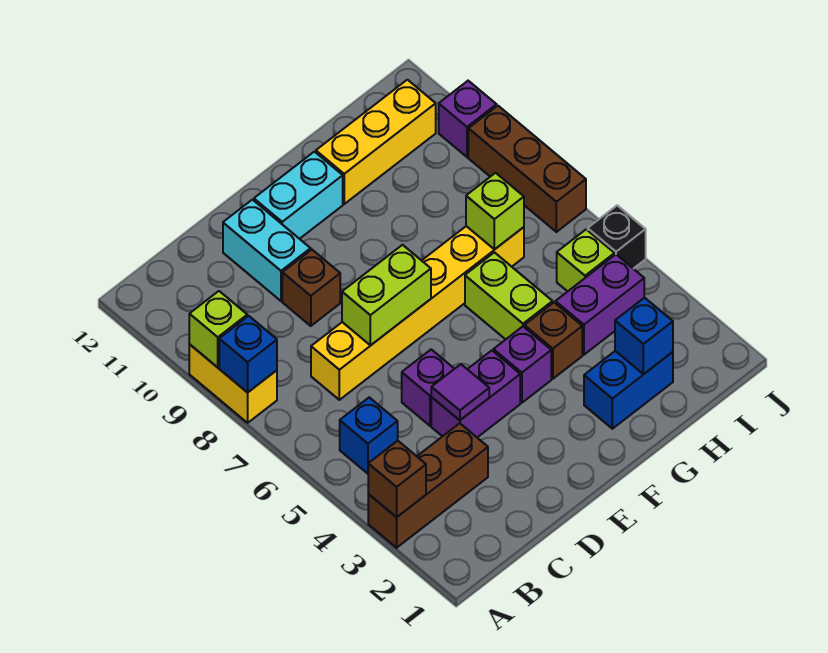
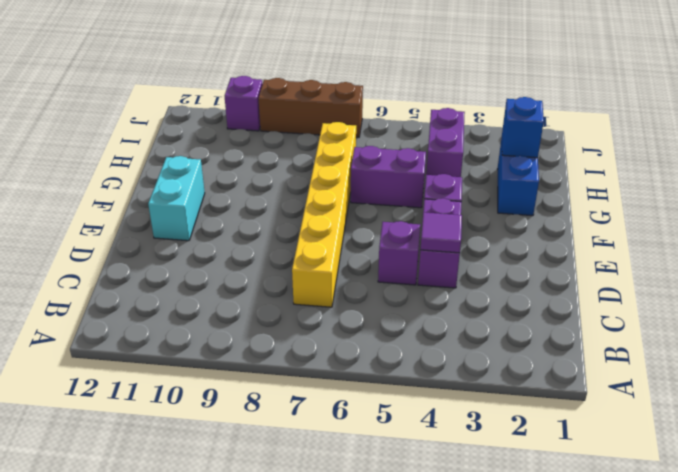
purple brick G5:G6 level 1 -> lime brick G5:G6 level 1
none -> brown brick A3:C3 level 1
none -> yellow brick A8:A9 level 1
none -> blue brick B5 level 1

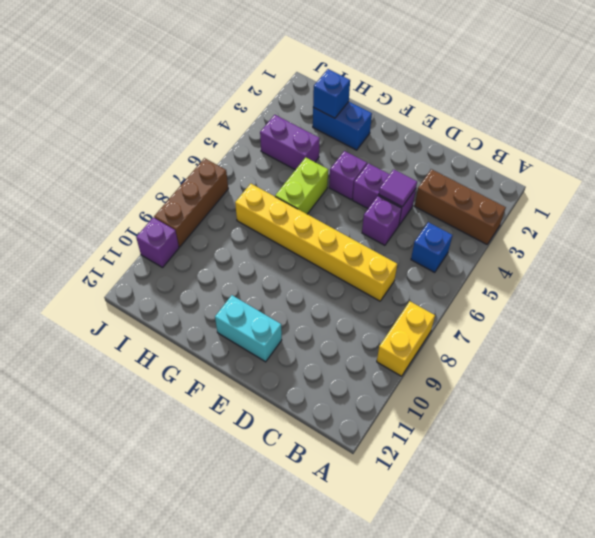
none -> brown brick D9 level 1
none -> cyan brick D10:D11 level 1
none -> brown brick G4 level 1

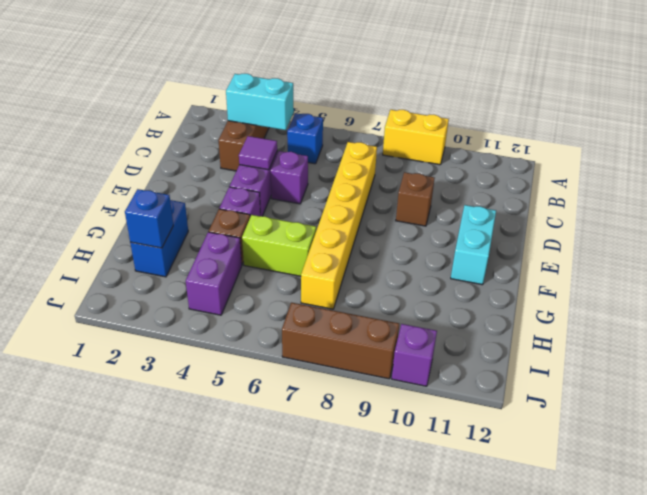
cyan brick B3:B4 level 2 -> cyan brick D10:D11 level 1
none -> yellow brick G11:I11 level 1
none -> lime brick I5 level 1
none -> black brick J5 level 1

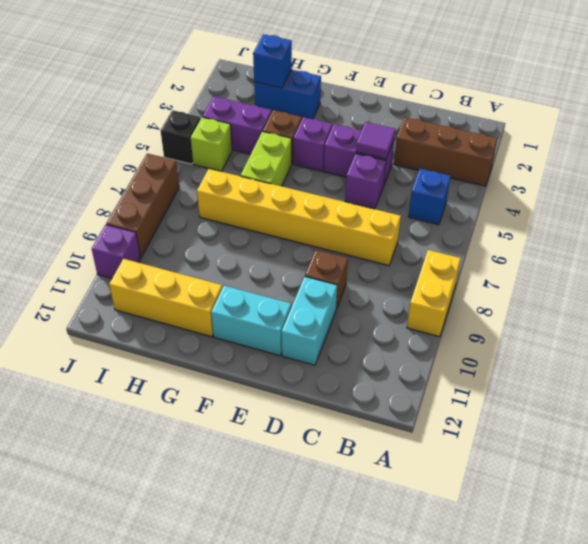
none -> brown brick A3 level 2
none -> blue brick A8 level 2
none -> lime brick A9 level 2

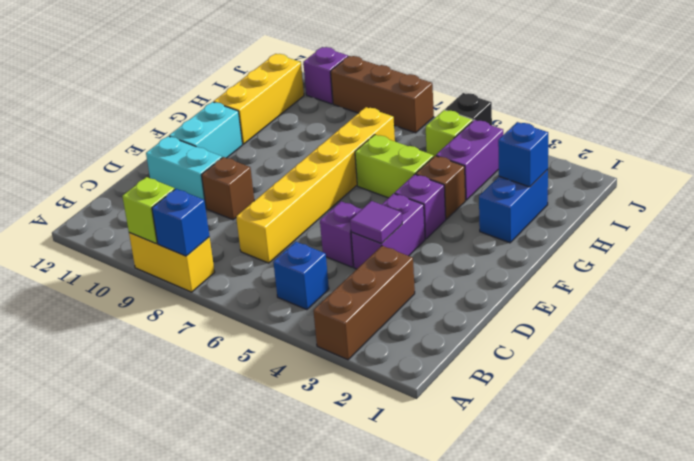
none -> brown brick A3 level 2
none -> lime brick D7:E7 level 2
none -> lime brick H7 level 2

